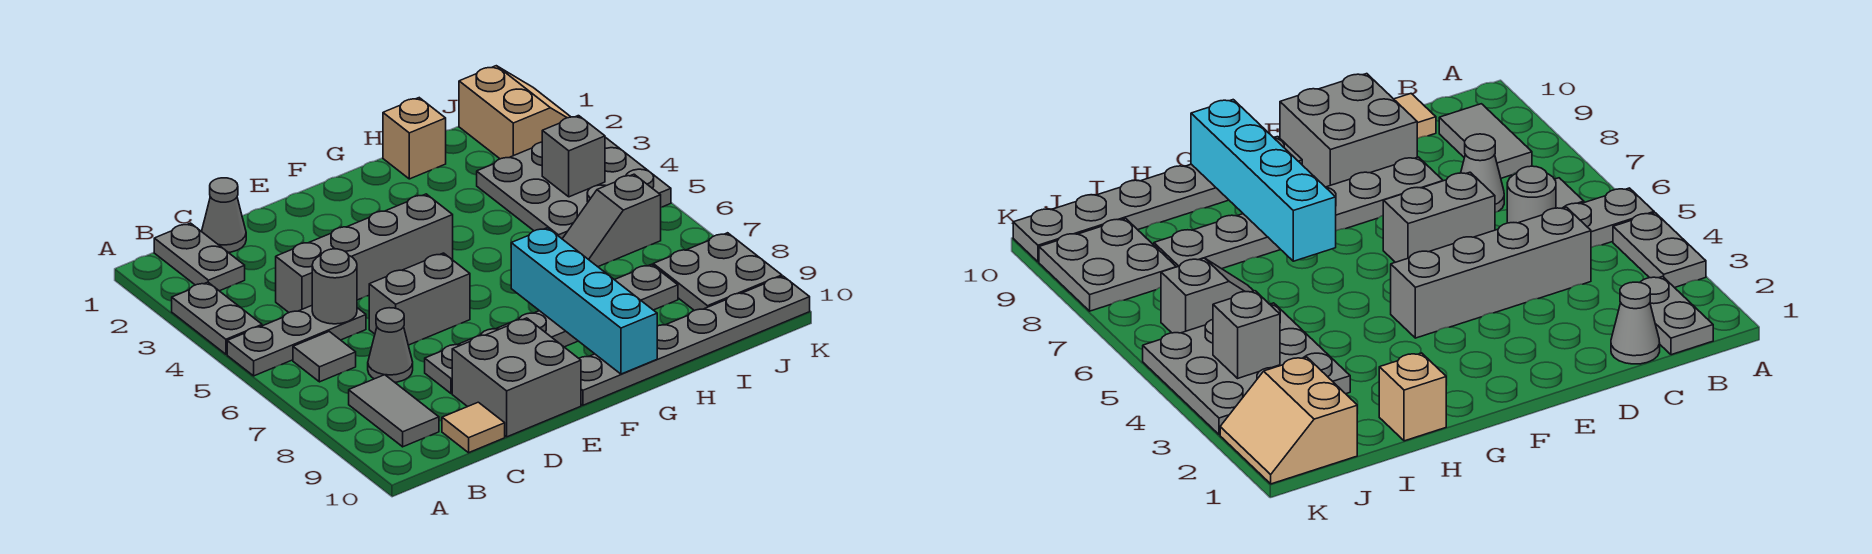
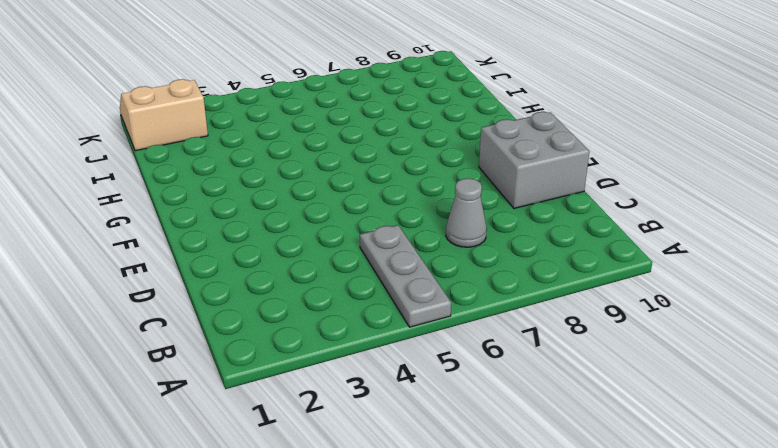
none -> grey plate A3:A4 level 1
none -> grey plate B1:B2 level 1
none -> grey tile B6 level 1

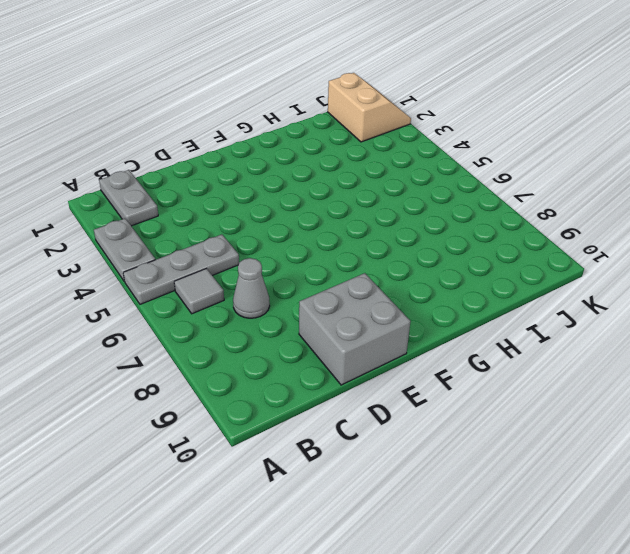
none -> grey tile B8:B9 level 1
none -> grey cone C1 level 1
none -> grey brick C4:F4 level 1

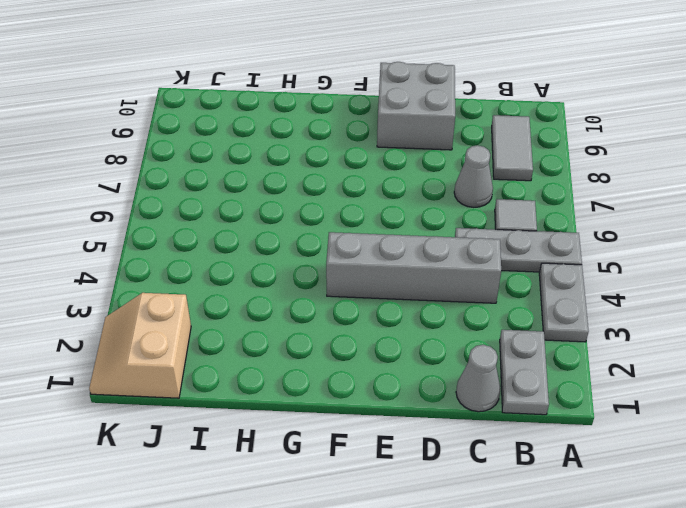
none -> tan tile C10 level 1
none -> grey brick D6:E6 level 1
none -> grey plate D8:I8 level 1

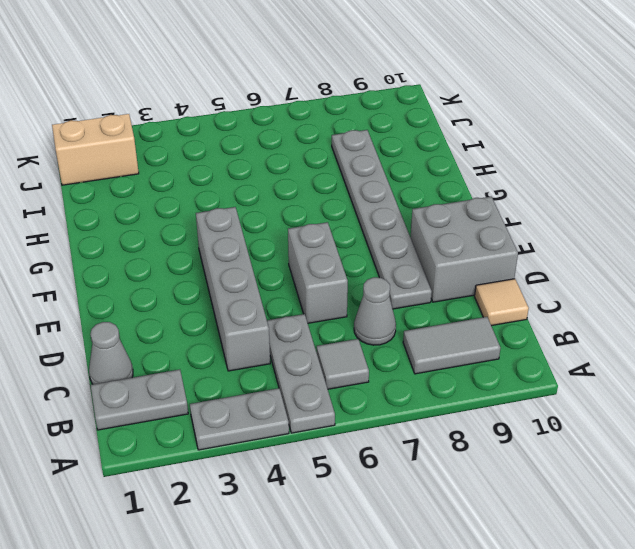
none -> grey plate F10:K10 level 1
none -> tan brick H1 level 1
none -> grey plate I3:K5 level 1

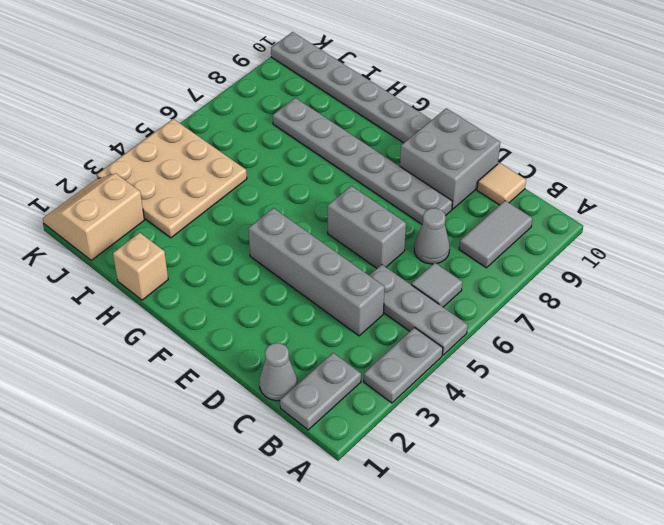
tan plate I3:K5 level 1 -> grey plate I3:K5 level 1
none -> grey slope I6:J6 level 1 top J
none -> grey plate J8:K9 level 1
none -> grey round brick C5 level 2

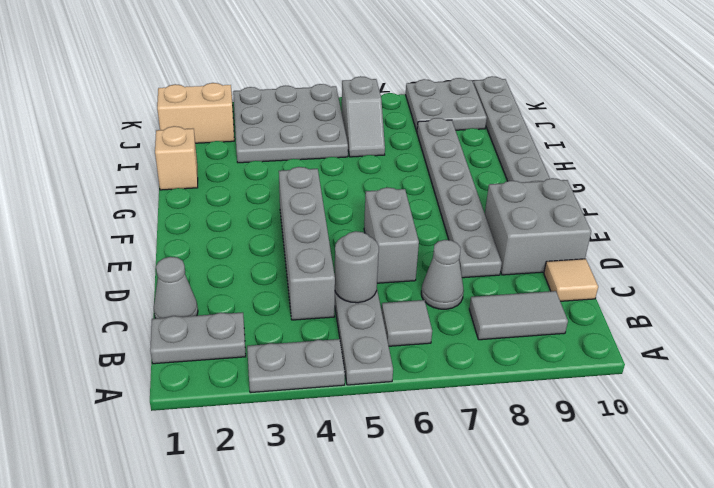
none -> cyan brick G7:G10 level 2
none -> grey brick J4 level 2

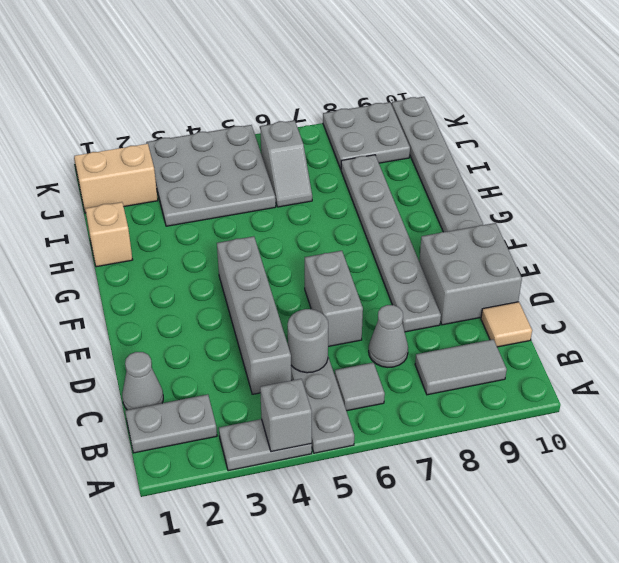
grey brick A4 level 2 -> grey brick J4 level 2
none -> cyan brick G7:G10 level 2

